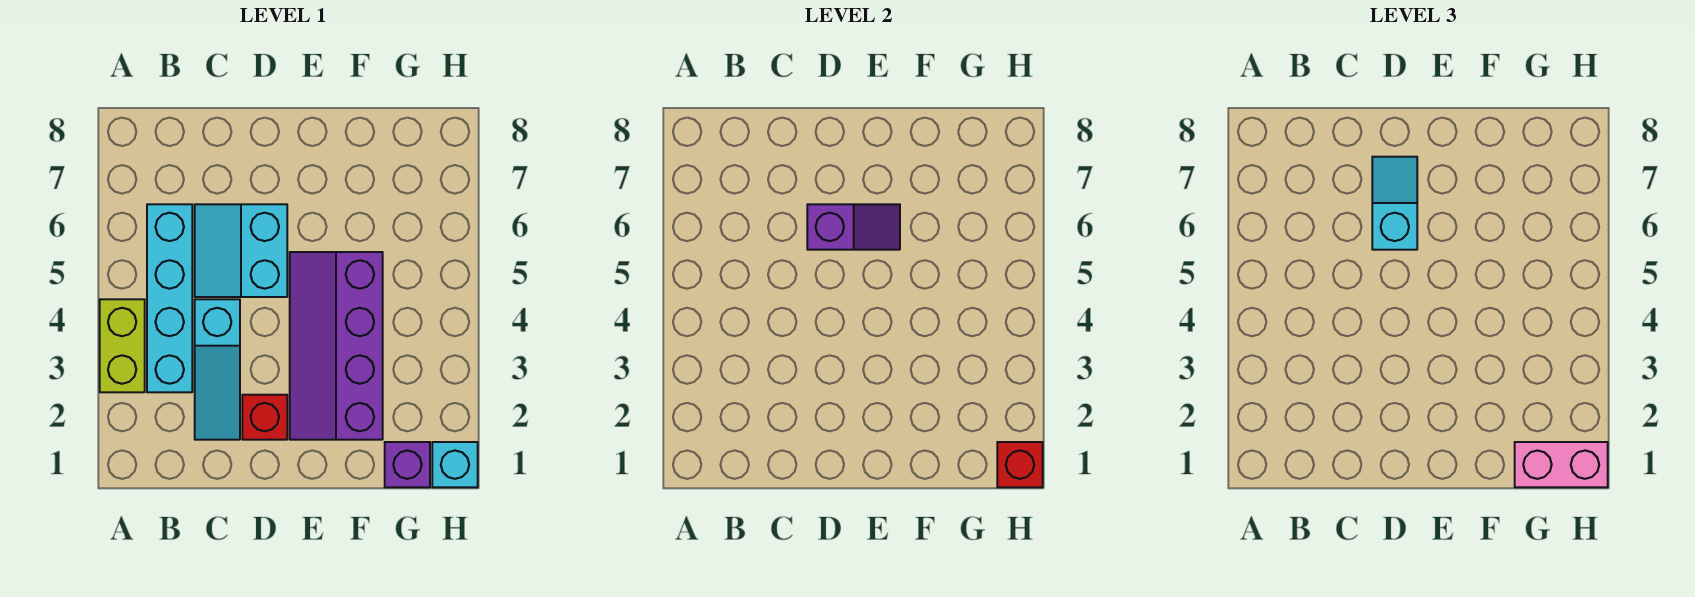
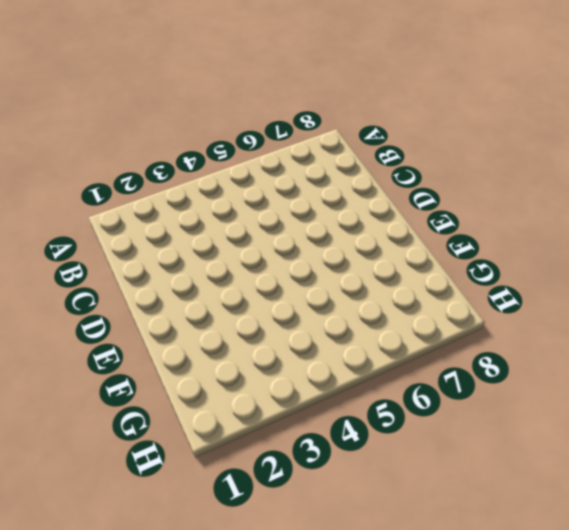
none -> lime brick A3:A4 level 1
none -> cyan brick B3:B6 level 1
none -> cyan slope C2:C4 level 1 top 4

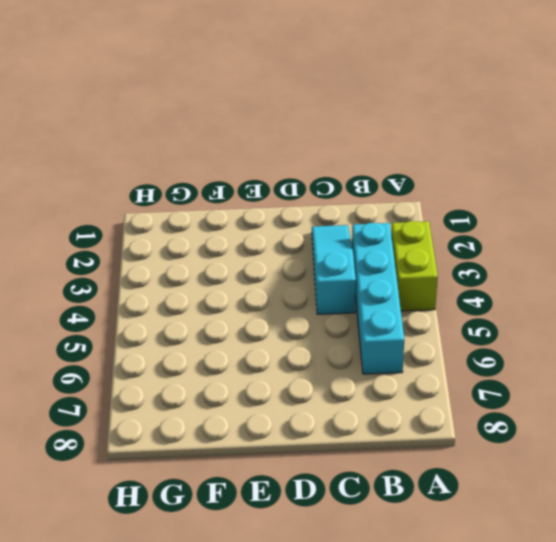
none -> cyan slope C5:D6 level 1 top D
none -> red brick D2 level 1
none -> purple slope E2:F5 level 1 top F

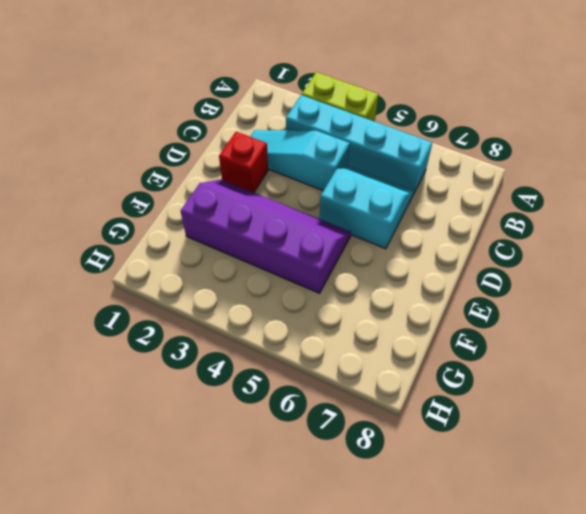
none -> purple brick G1 level 1
none -> cyan brick H1 level 1
none -> purple slope D6:E6 level 2 top D

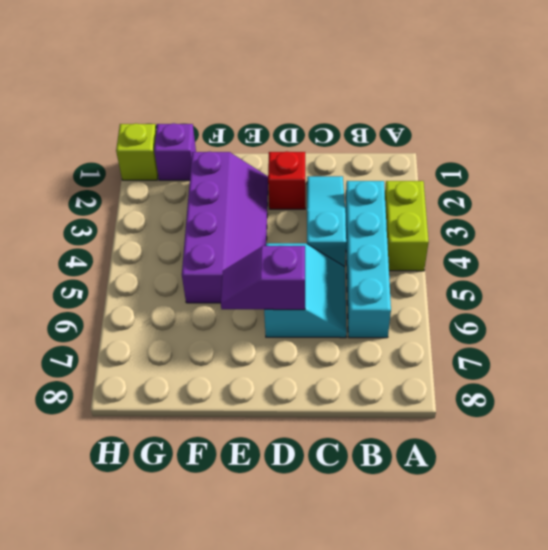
lime brick H1 level 1 -> cyan brick H1 level 1
none -> red brick H1 level 2
none -> cyan slope D6:D7 level 3 top 6
none -> pink brick G1:H1 level 3

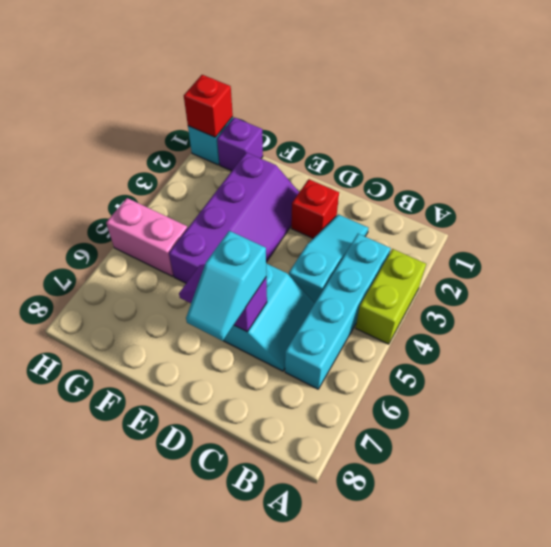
pink brick G5:H5 level 1 -> pink brick G1:H1 level 3

